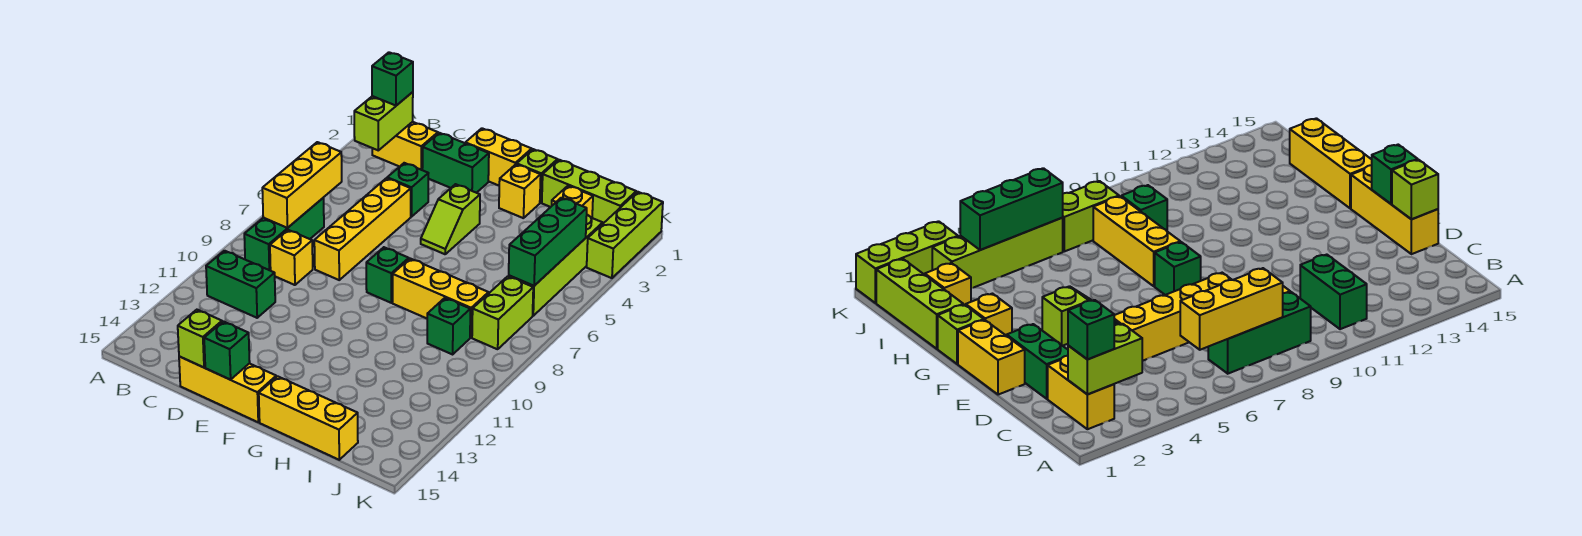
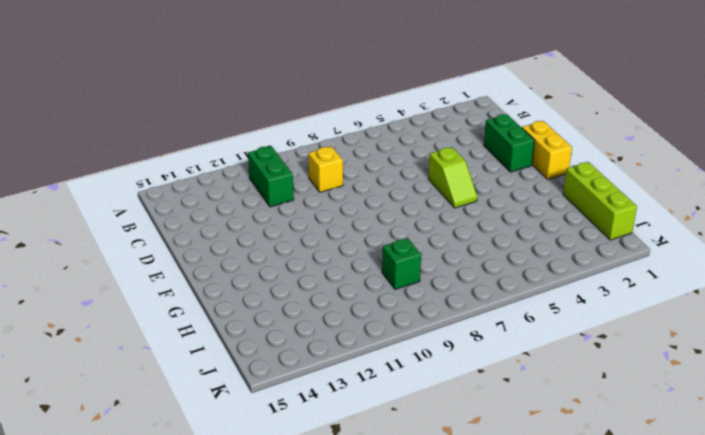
lime slope E5:F5 level 1 top E -> lime slope F4:F5 level 1 top 4
none -> yellow brick B2:C2 level 1
none -> green brick B7:B9 level 1
none -> green brick D4 level 1

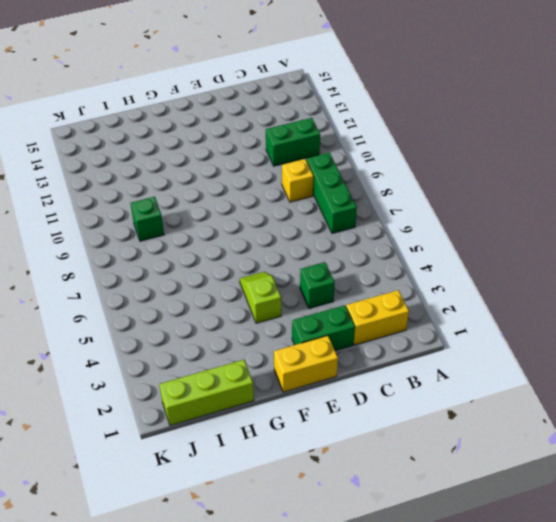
none -> yellow brick D5:D8 level 1
none -> yellow brick D15:F15 level 1
none -> green brick F8 level 1

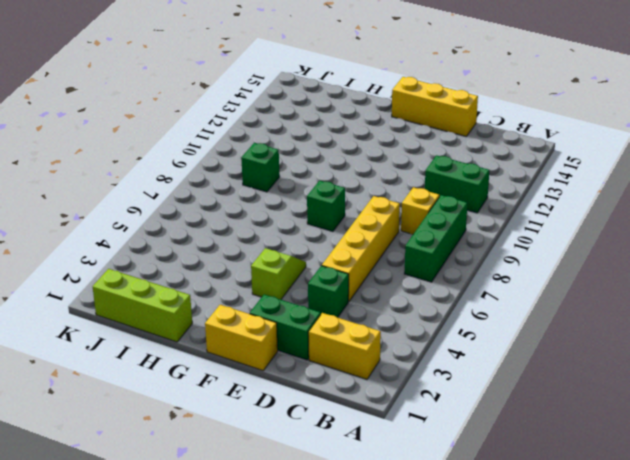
none -> lime brick G1 level 1
none -> yellow brick G2 level 1
none -> yellow brick G8:I8 level 1

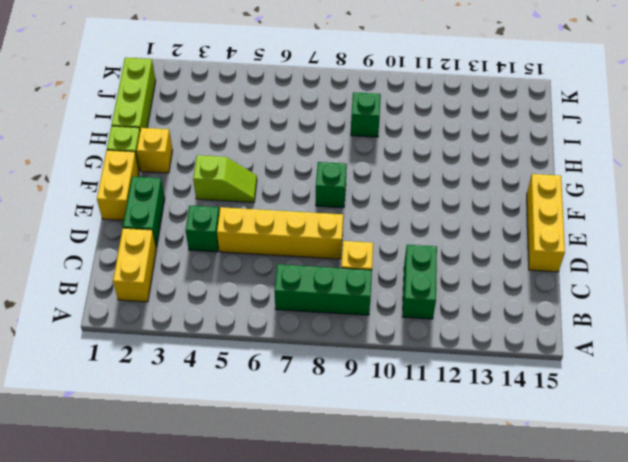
none -> yellow brick G8:I8 level 1
none -> yellow brick G15:I15 level 1
none -> yellow brick I2 level 1

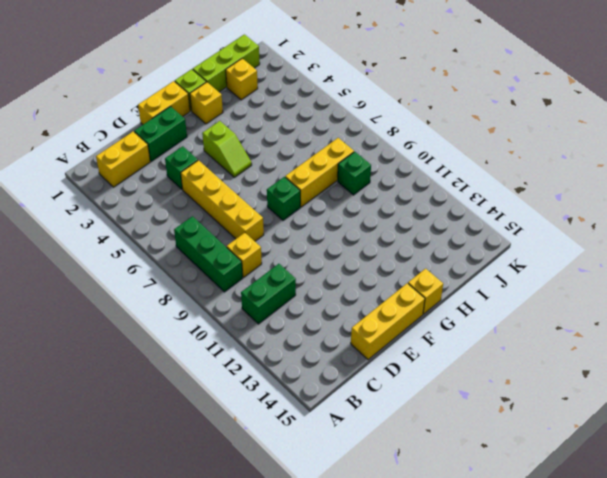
yellow brick G15 level 1 -> yellow brick G15:I15 level 1
none -> lime brick J3:J6 level 1
none -> lime brick J7:J8 level 1
none -> lime brick K1:K3 level 1

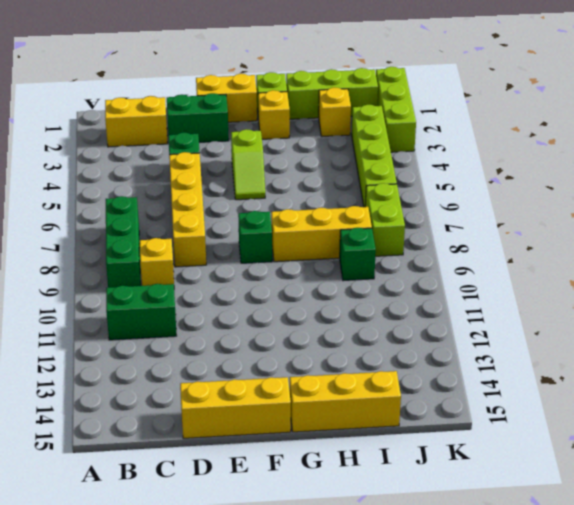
none -> lime brick B2:B3 level 2
none -> yellow brick B6:B8 level 2
none -> lime brick D15 level 2

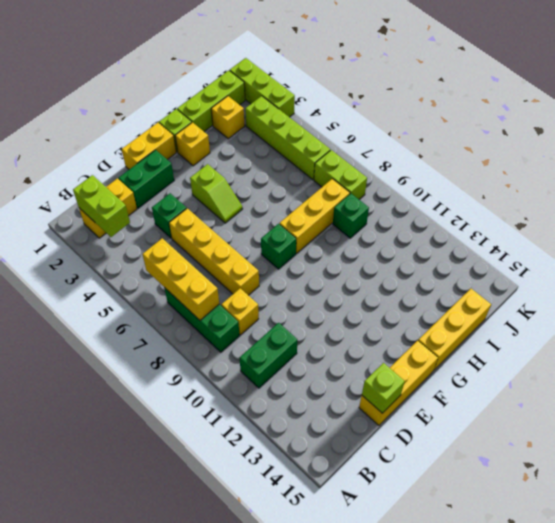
none -> green brick E15 level 2
none -> green brick J4:J6 level 2
none -> green brick B2 level 3

